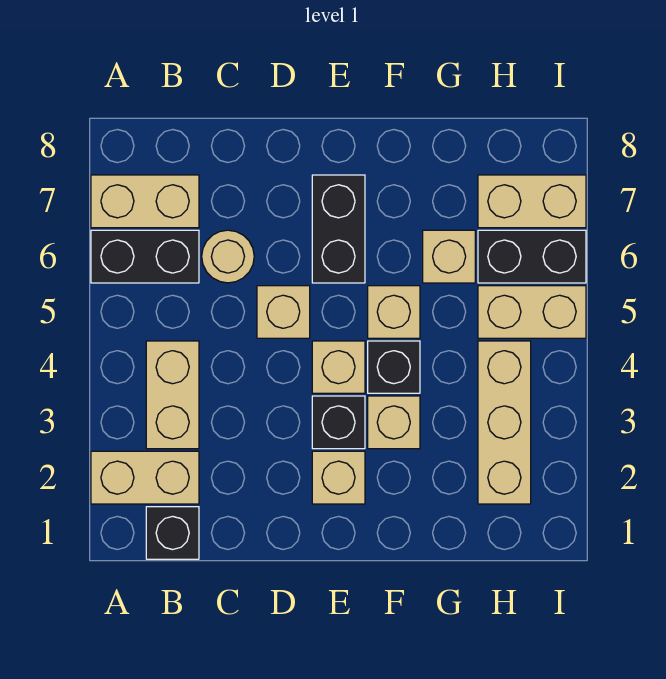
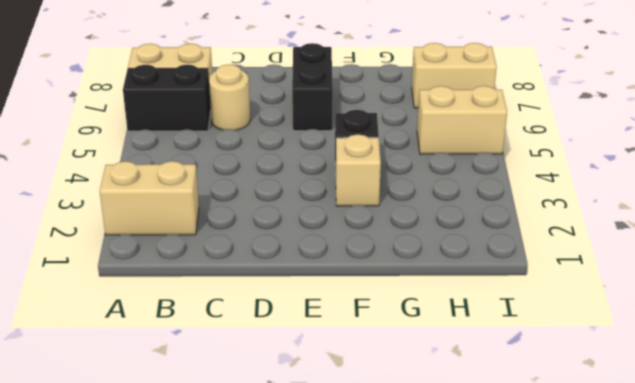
none -> black brick B1 level 1
none -> tan brick B3:B4 level 1
none -> tan brick D5 level 1

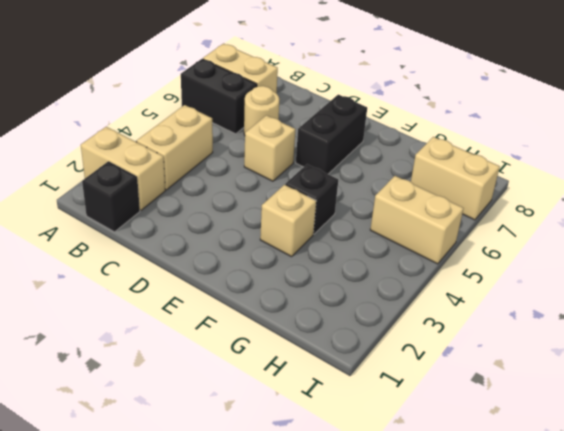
none -> tan brick E2 level 1
none -> black brick E3 level 1
none -> tan brick E4 level 1

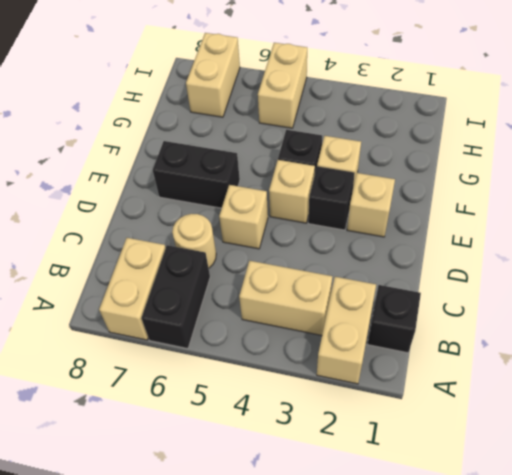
none -> tan brick F5 level 1
none -> tan brick G6 level 1
none -> tan brick H2:H4 level 1

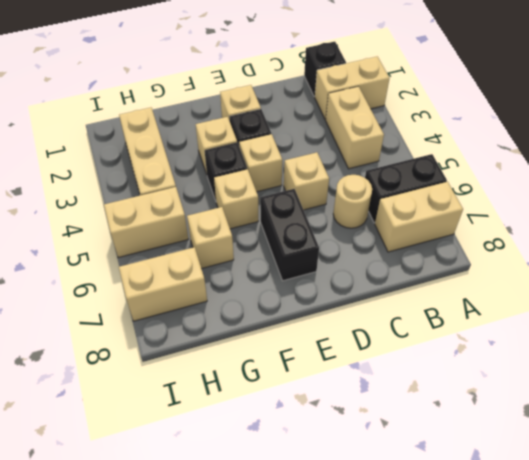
none -> black brick H6:I6 level 1

